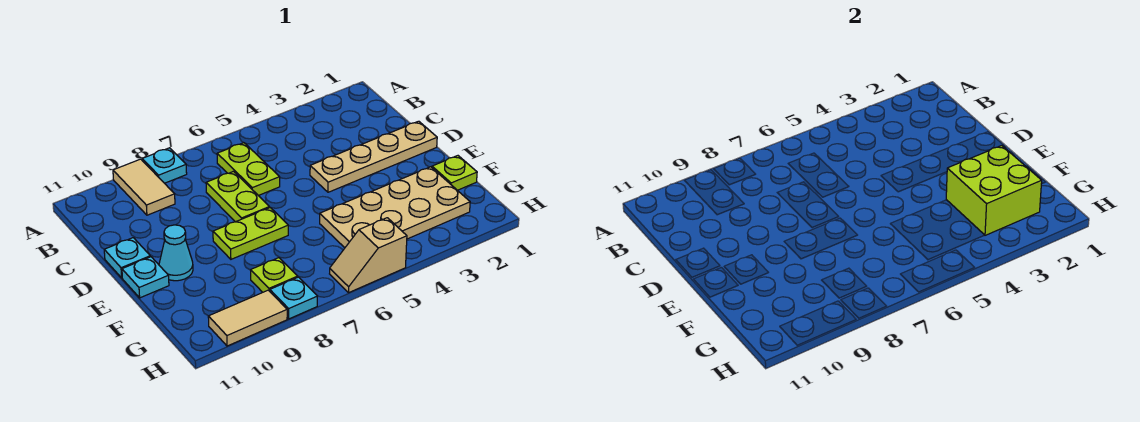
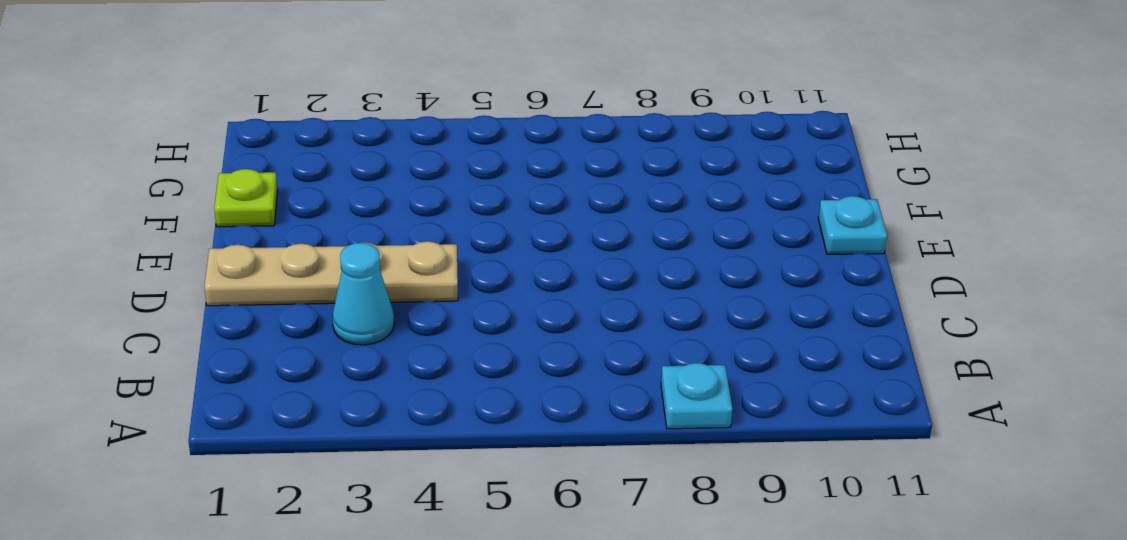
cyan cone C3 level 1 -> cyan cone E10 level 1
none -> tan tile A9:B9 level 1
none -> lime plate B6:C6 level 1
none -> lime plate C7:D7 level 1

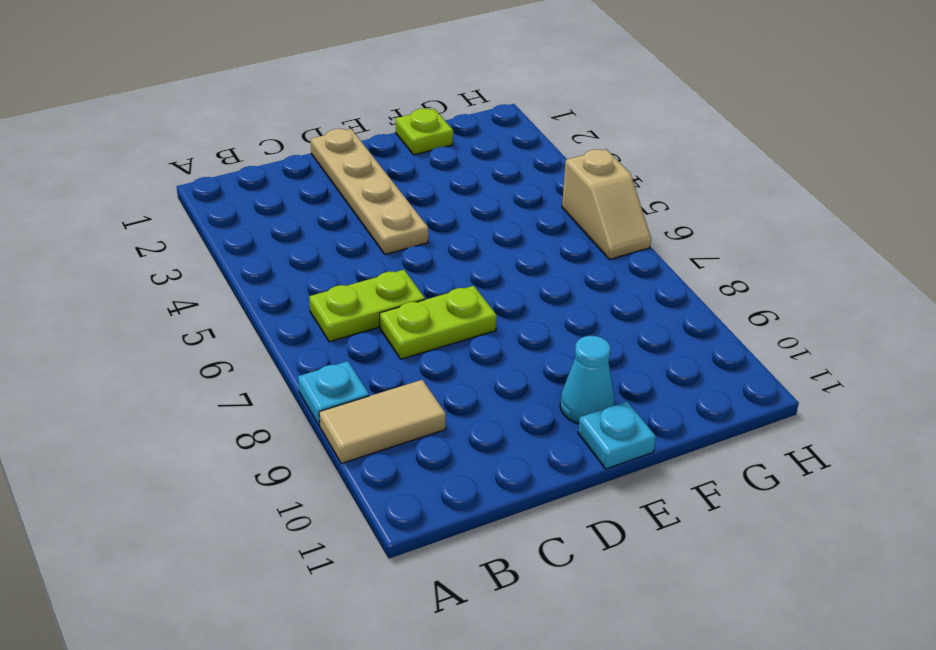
none -> cyan plate D11 level 1
none -> lime plate E7:E8 level 1
none -> tan plate F2:G5 level 1

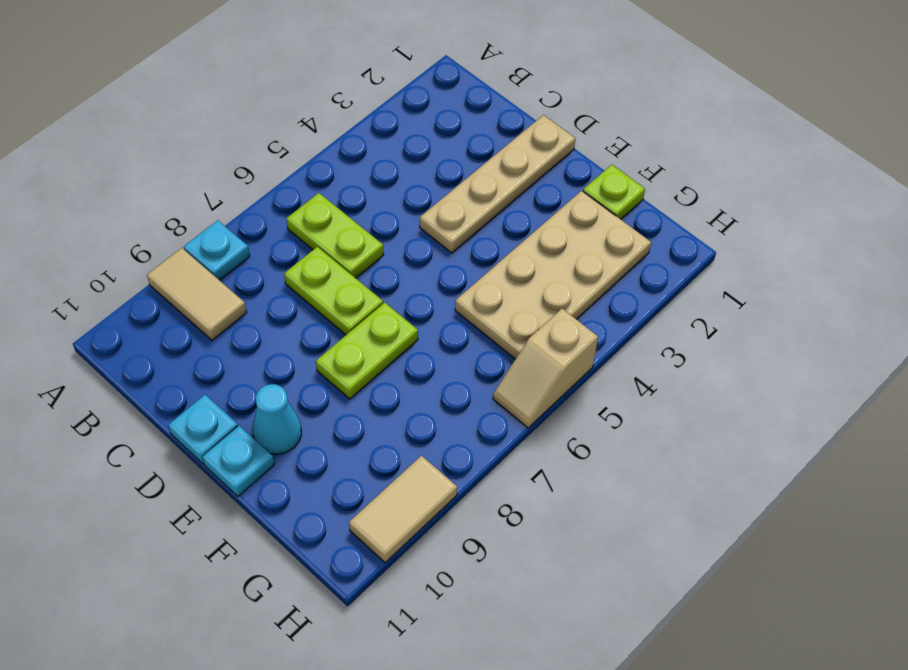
none -> lime plate G8 level 1
none -> cyan plate H8 level 1
none -> lime brick F2:G3 level 2

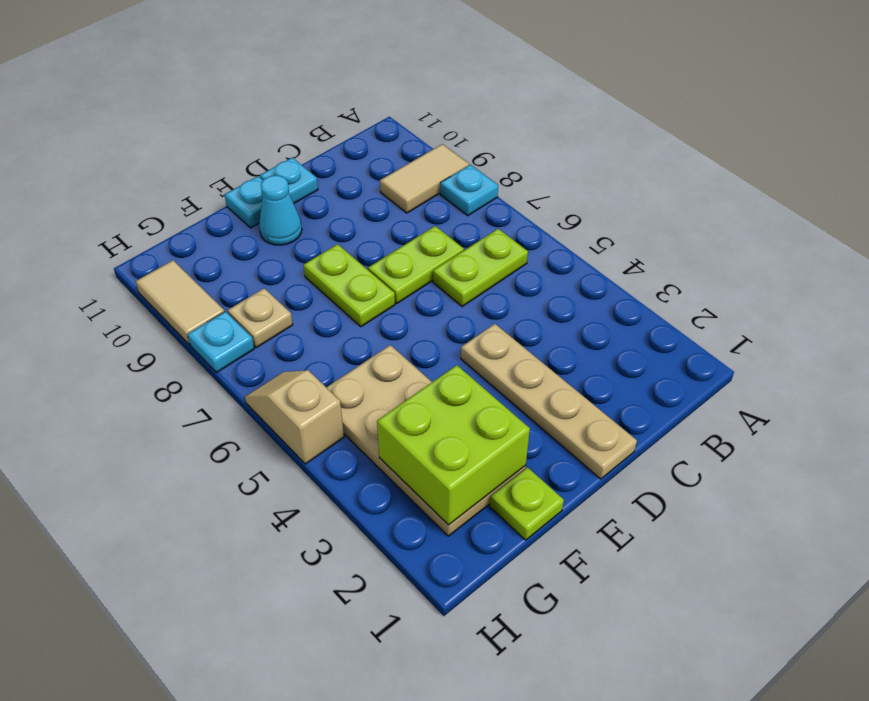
tan plate G8 level 1 -> lime plate G8 level 1

